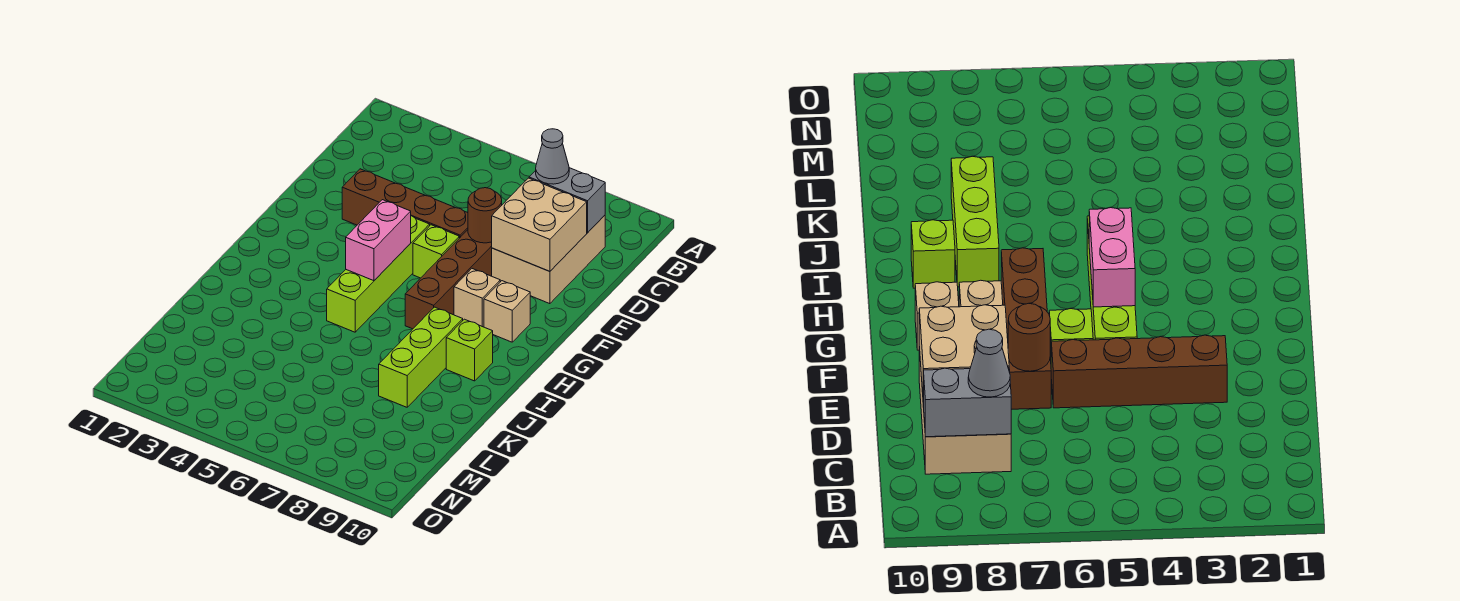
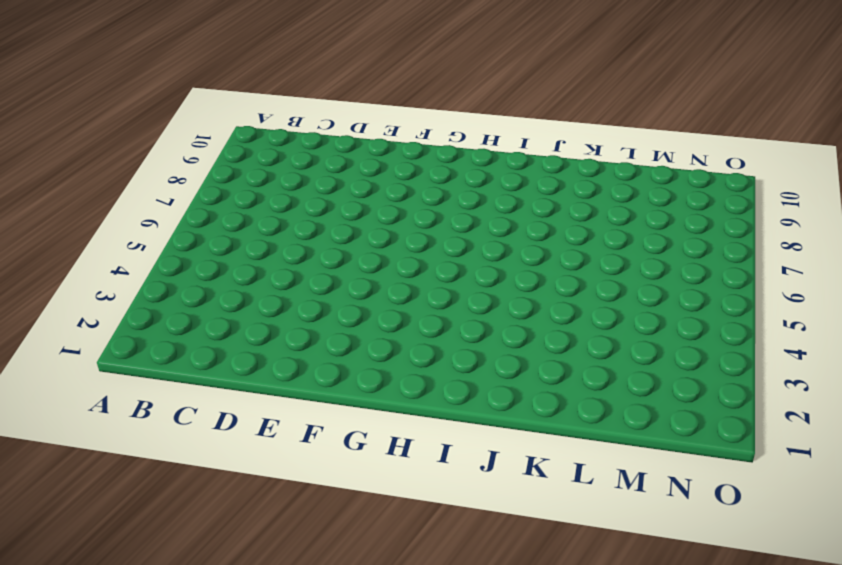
none -> tan brick C8:E9 level 1
none -> brown brick E3:E6 level 1
none -> brown brick E7:H7 level 1

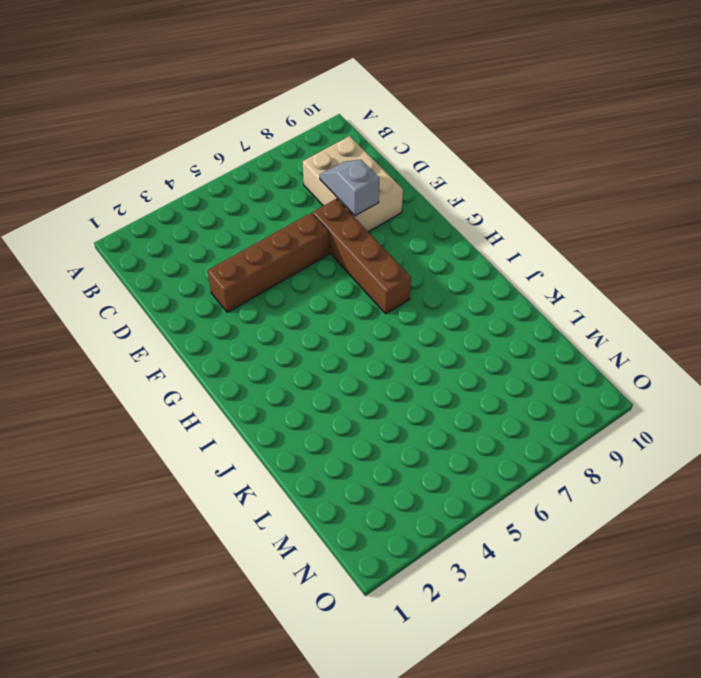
grey slope D8:E8 level 2 top E -> tan brick D8:E9 level 2
none -> lime brick F5:I5 level 1
none -> lime brick F6 level 1
none -> tan brick G8 level 1

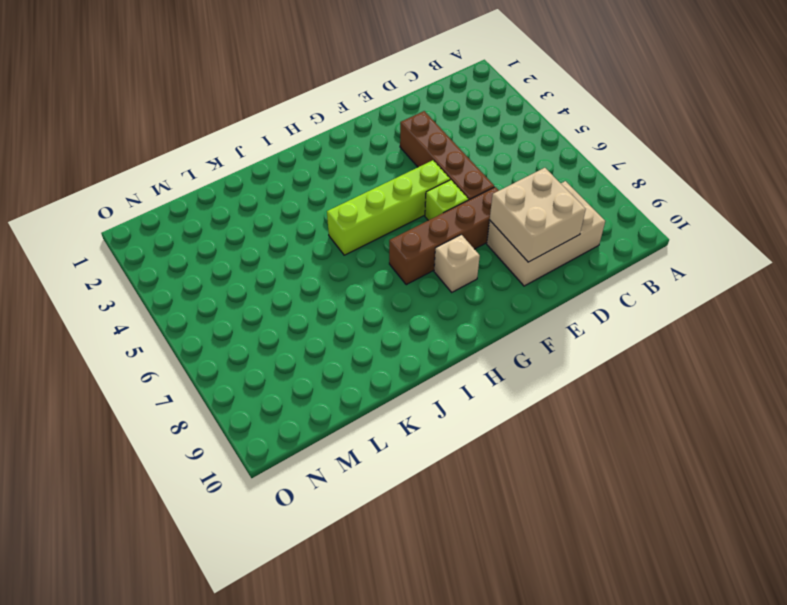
none -> tan brick G9 level 1
none -> lime brick I8:K8 level 1
none -> lime brick I9 level 1

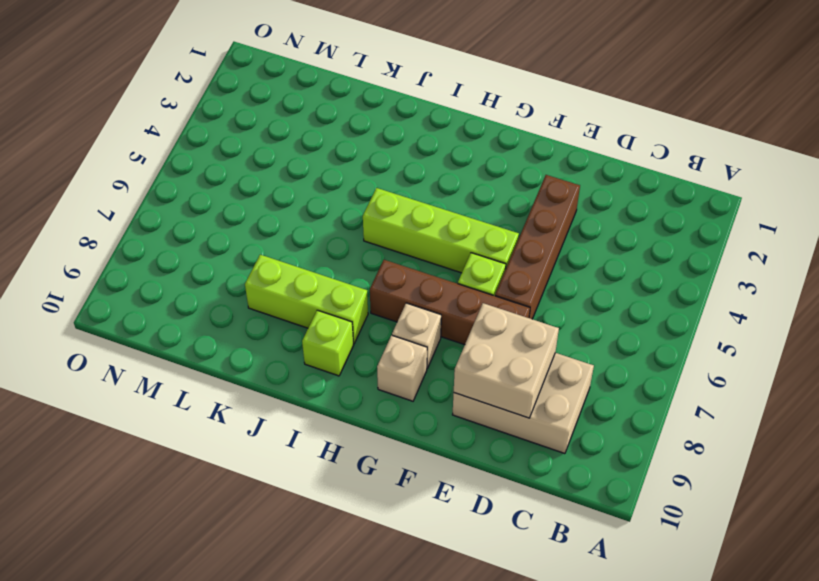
none -> grey brick C8:C9 level 2
none -> brown round brick E7 level 2
none -> pink brick G5:H5 level 2

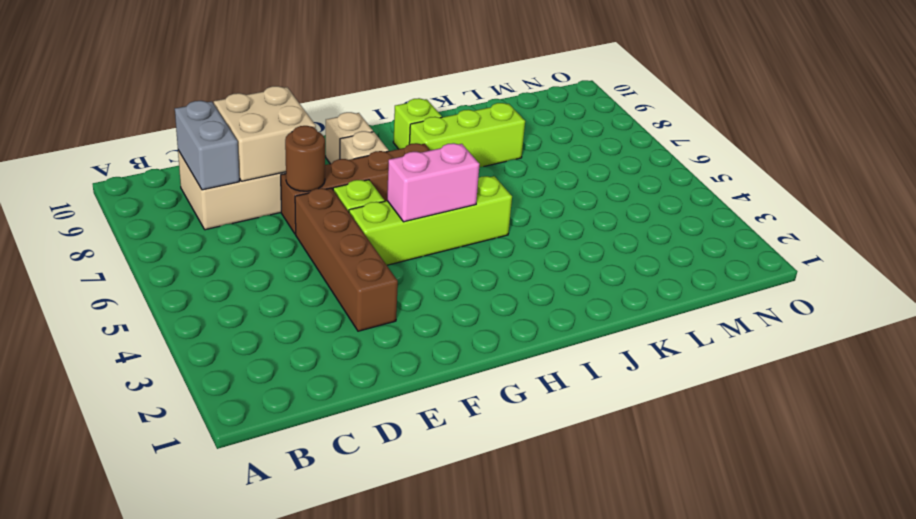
none -> grey cone C8 level 3

